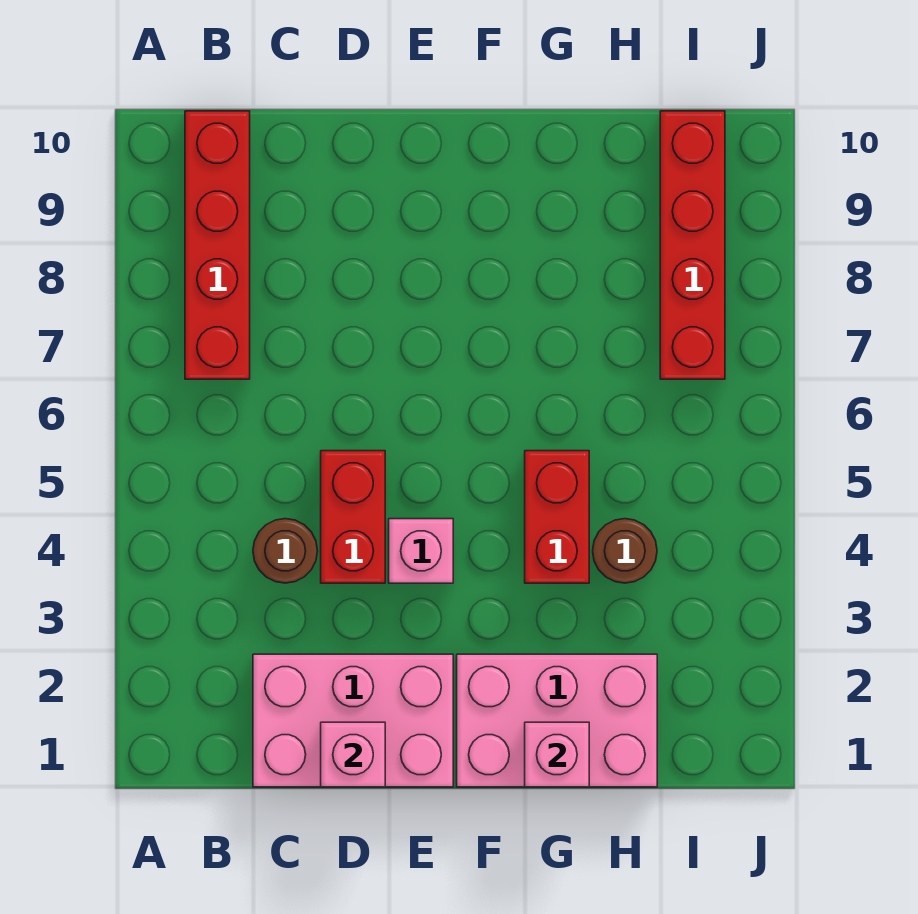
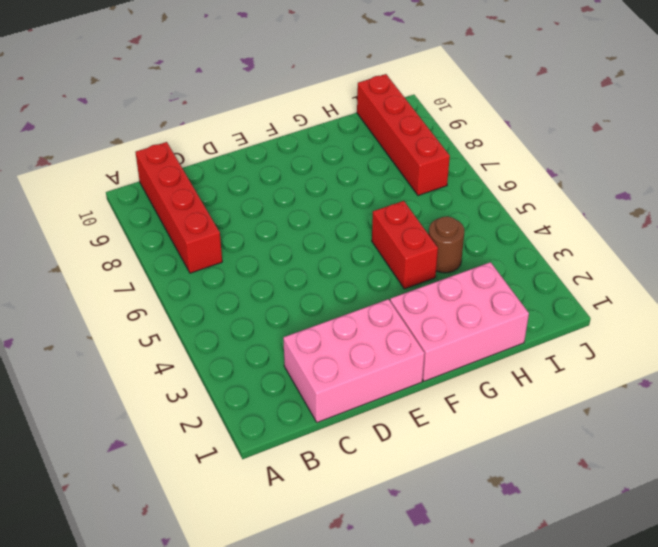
none -> brown round brick C4 level 1
none -> red brick D4:D5 level 1

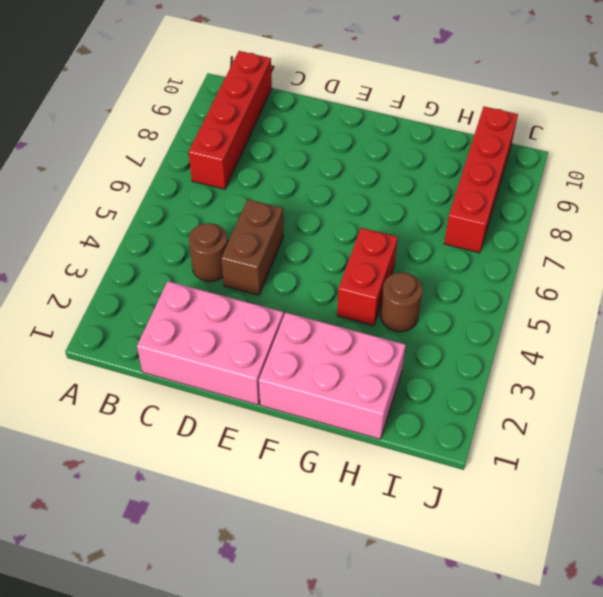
brown brick D4:D5 level 1 -> red brick D4:D5 level 1
none -> pink brick E4 level 1
none -> pink brick D1 level 2

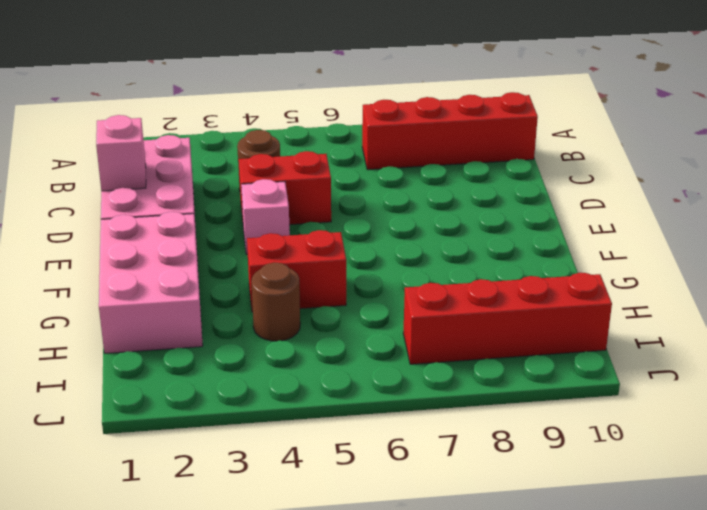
none -> pink brick G1 level 2

